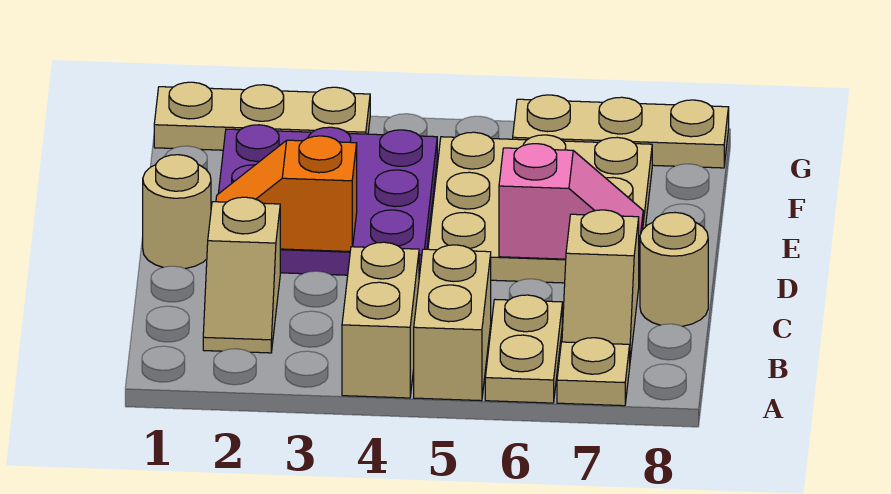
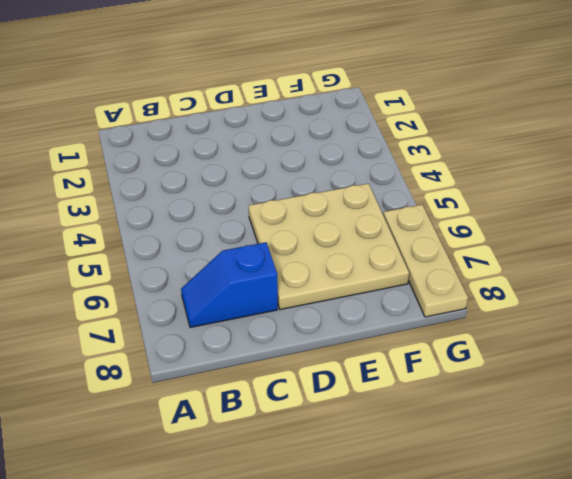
blue slope B7:C7 level 1 top C -> tan slope B7:C7 level 1 top C
none -> tan brick A4:B4 level 1
none -> tan brick A5:B5 level 1
none -> tan plate A6:B6 level 1

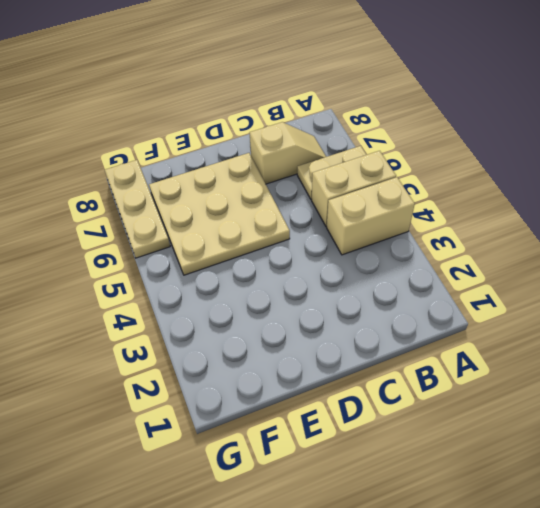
none -> tan plate A7 level 1
none -> tan slope B2:C2 level 1 top C
none -> tan round brick C8 level 1

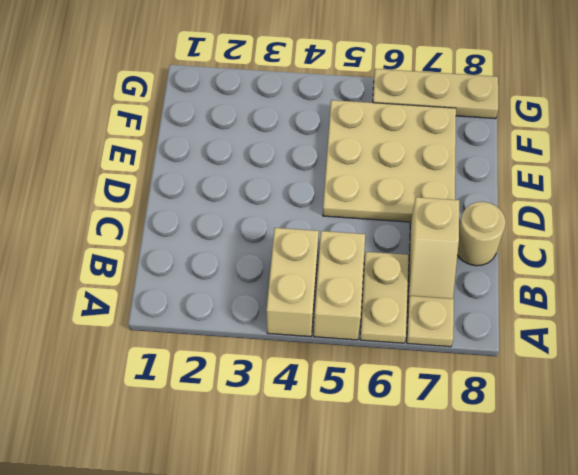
none -> tan slope B2:C2 level 1 top C
none -> tan round brick D1 level 1
none -> purple plate D2:F4 level 1

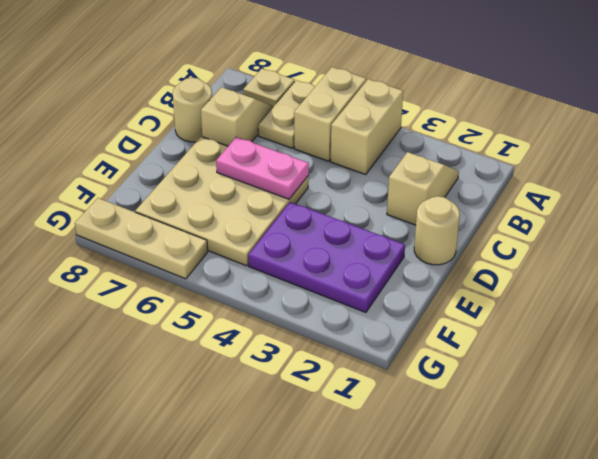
pink plate D5:D6 level 2 -> pink slope D6:D7 level 2 top 6
purple plate E2:F4 level 1 -> purple plate D2:F4 level 1
none -> tan plate G1:G3 level 1
none -> orange slope D2:D3 level 2 top 3

